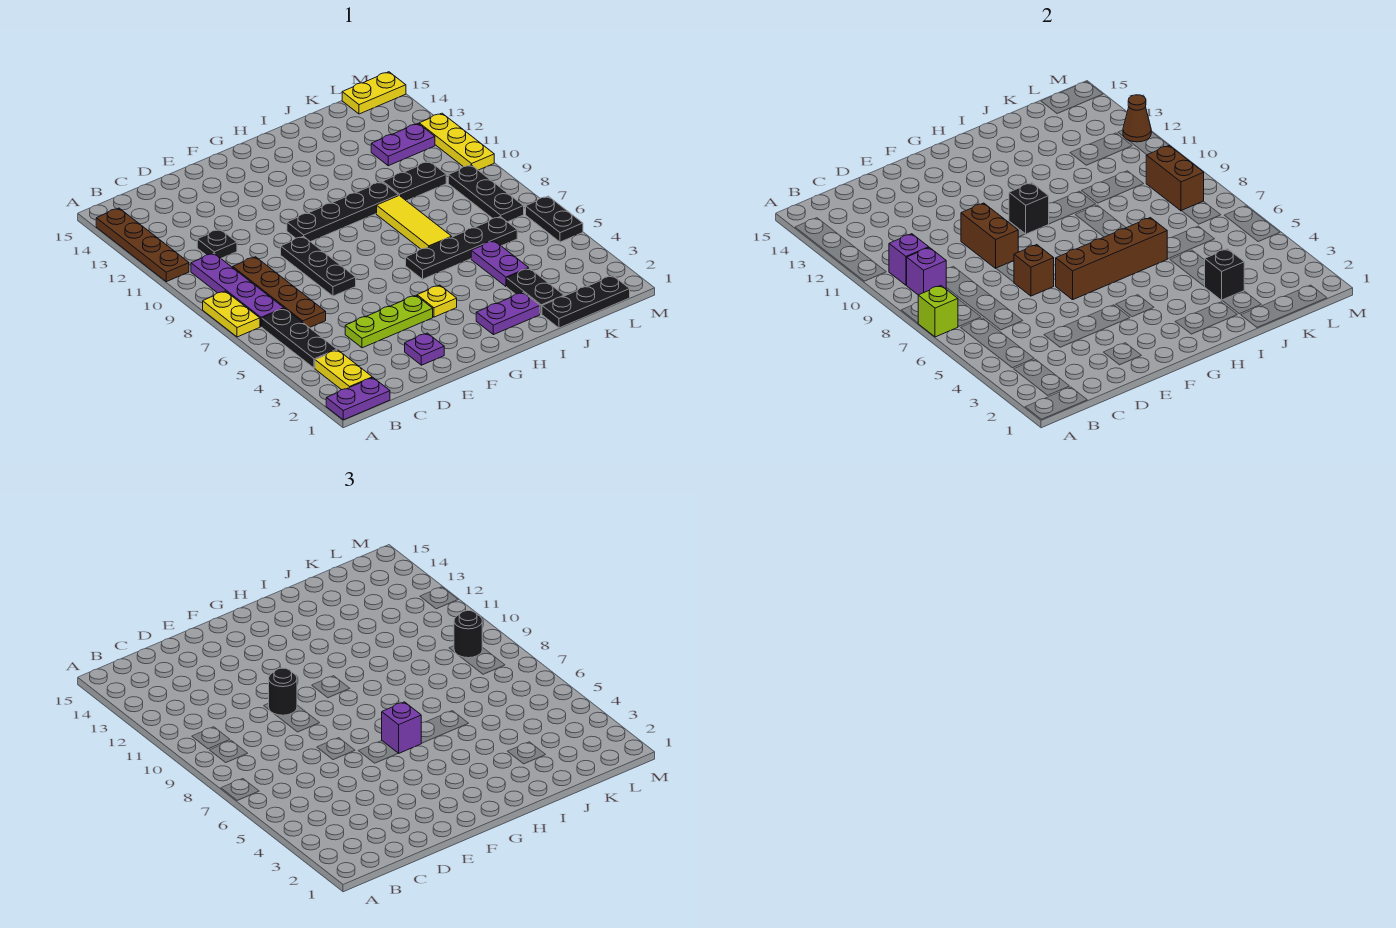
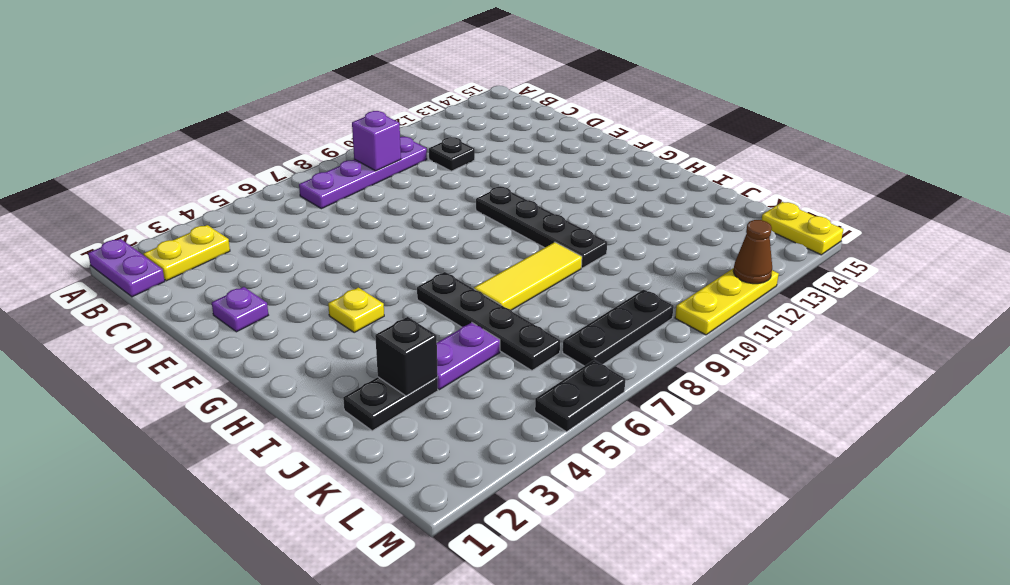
none -> yellow plate A7:A8 level 1
none -> brown plate A11:A14 level 1
none -> black plate B4:B6 level 1
none -> brown plate C6:C9 level 1

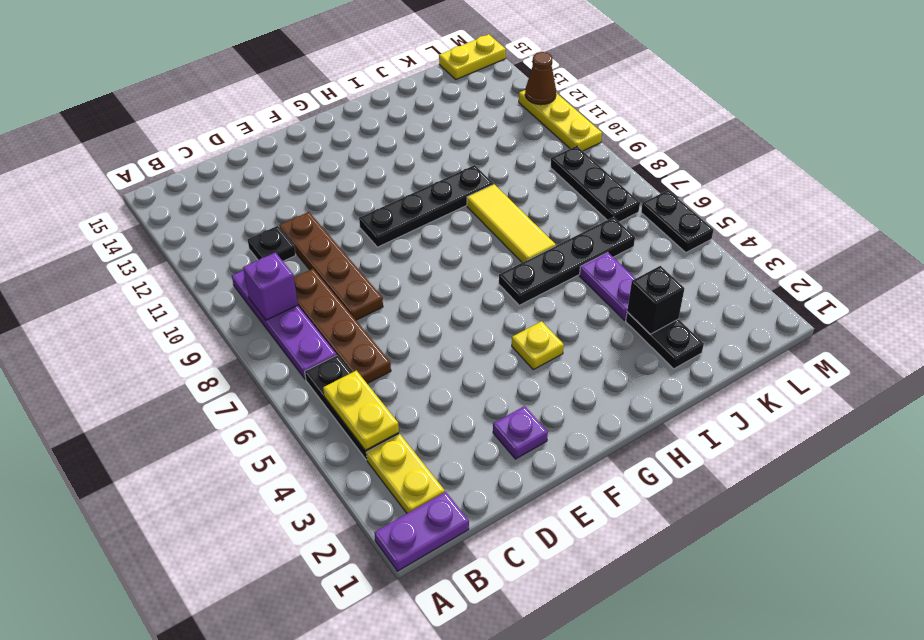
yellow plate B4:B5 level 2 -> yellow plate A7:A8 level 1
brown plate D8:D11 level 1 -> brown plate A11:A14 level 1
none -> lime plate D4:F4 level 1
none -> black plate E7:E9 level 1
none -> purple plate H2:I2 level 1
none -> black plate J1:L1 level 1

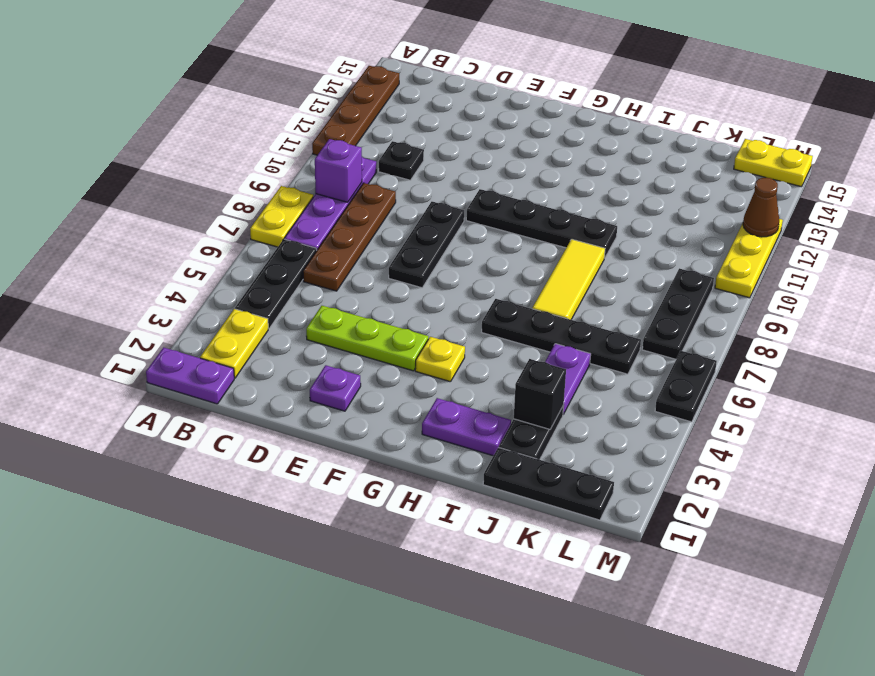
none -> black plate J10:K10 level 1
none -> purple plate K12:L12 level 1
none -> lime brick A7 level 2
none -> purple brick B10 level 2

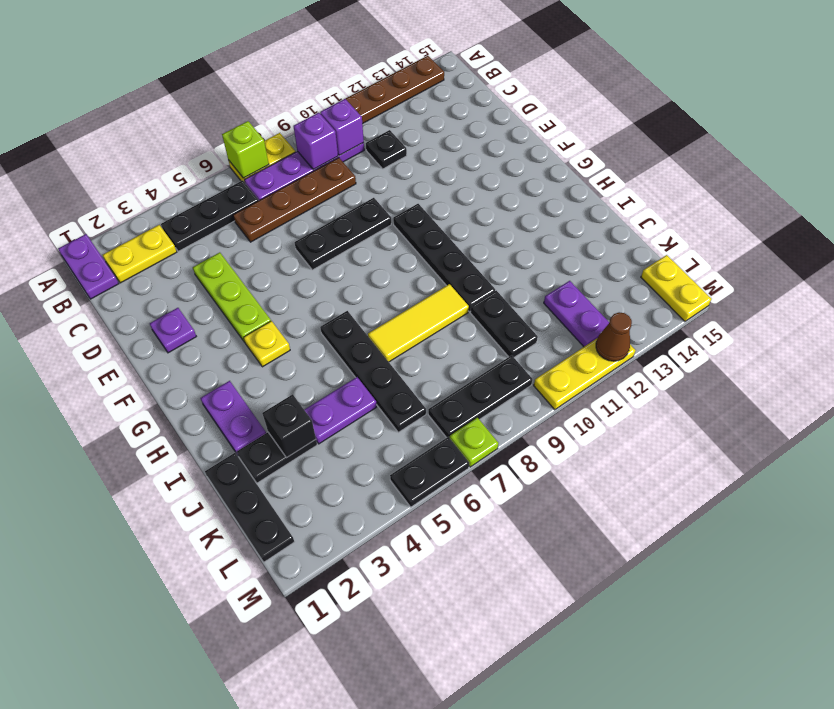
lime plate M7 level 1 -> none
none -> brown brick E7 level 2
none -> brown brick E9:E10 level 2
none -> brown brick F6:I6 level 2
none -> black brick G10 level 2

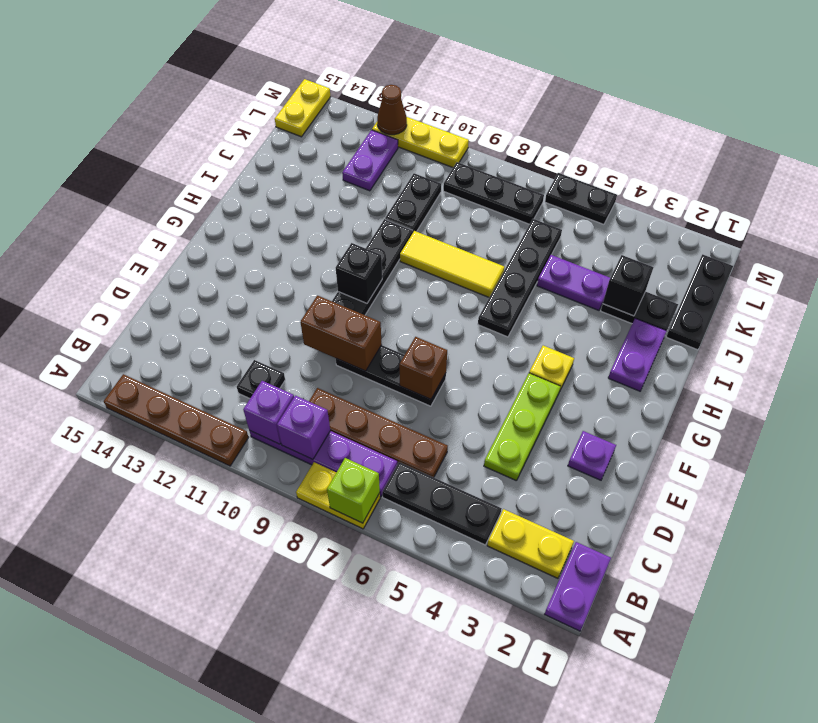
none -> brown brick F6:I6 level 2
none -> brown brick L8:L9 level 2
none -> black round brick E10 level 3
none -> purple brick G6 level 3

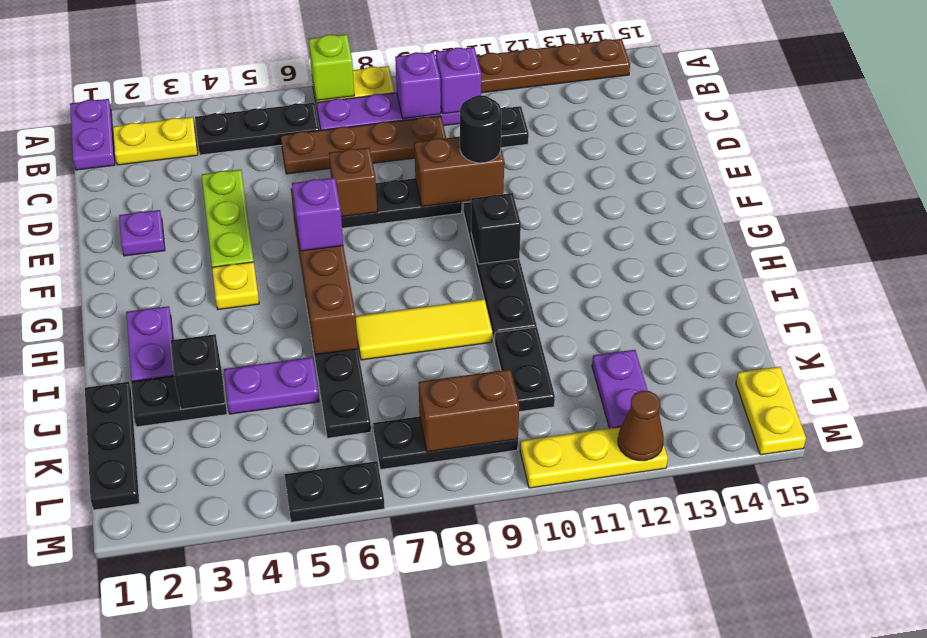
none -> black round brick L9 level 3

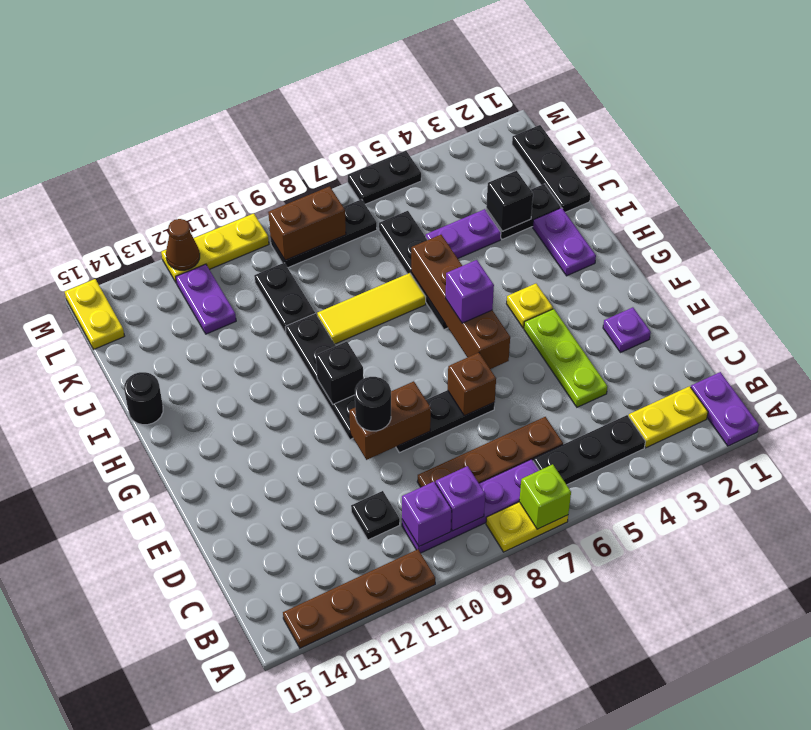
black round brick I15 level 1 -> black round brick L9 level 3

